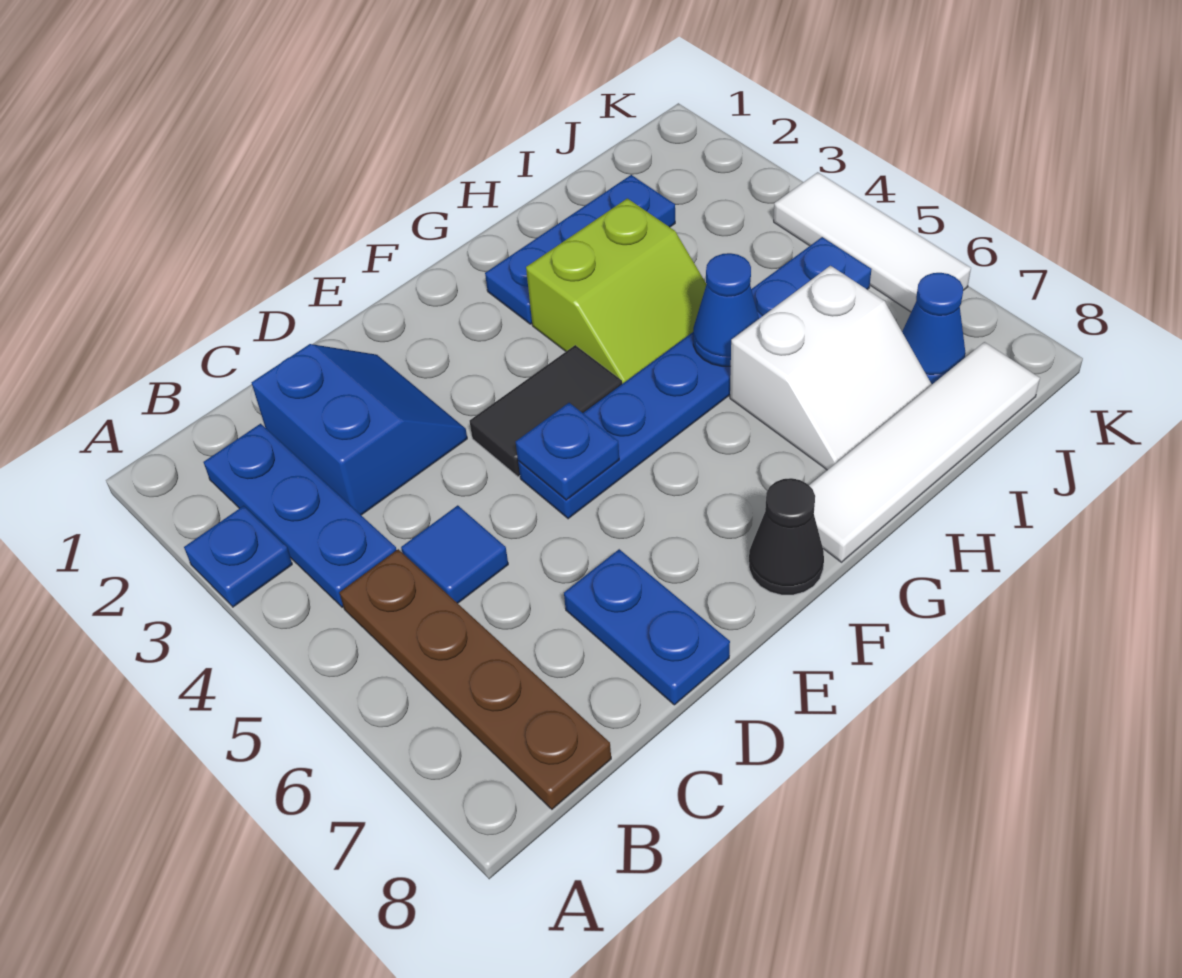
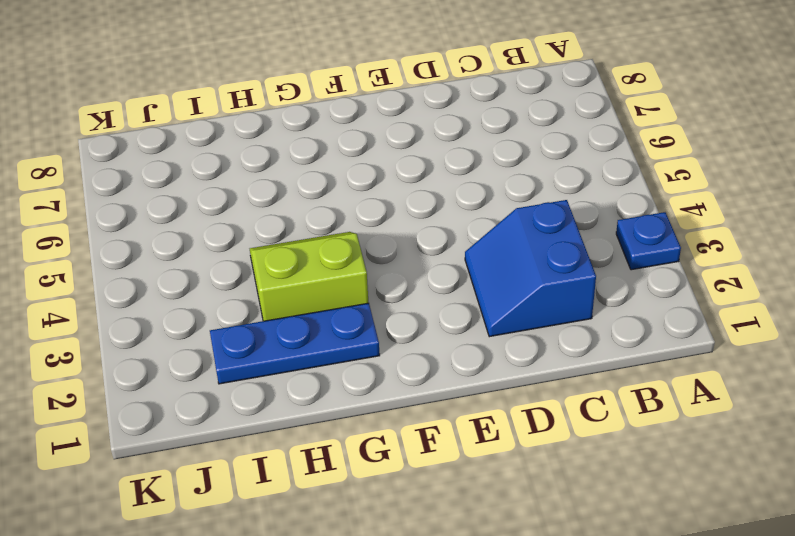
none -> blue plate B2:B4 level 1
none -> brown plate B5:B8 level 1
none -> blue tile C5 level 1

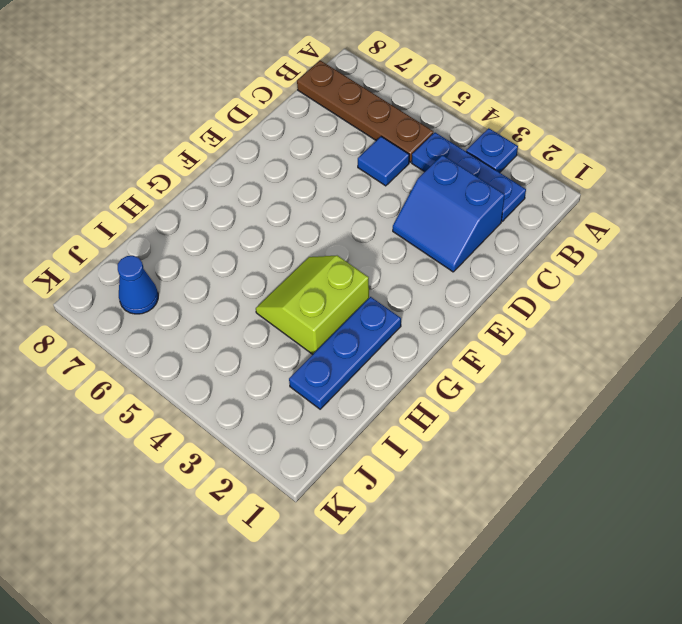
none -> blue plate D7:D8 level 1
none -> black tile E4:F4 level 1
none -> blue plate E5:J5 level 1

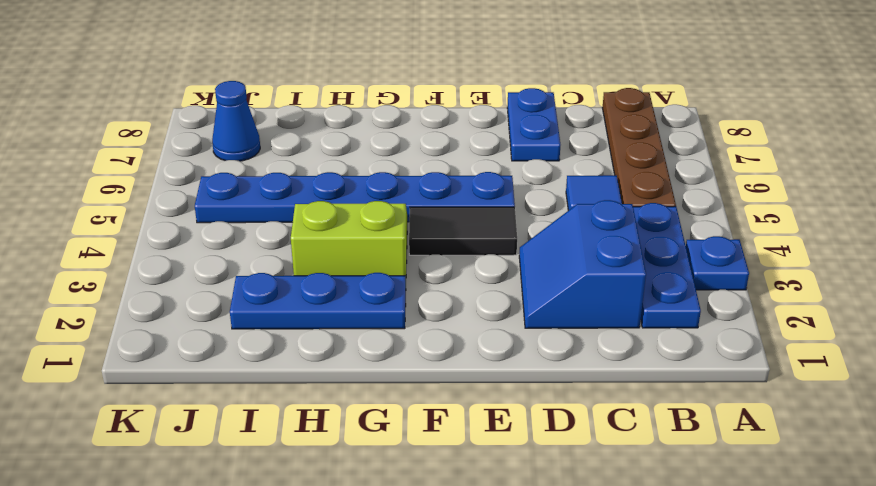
none -> black cone F8 level 1
none -> white tile G8:J8 level 1
none -> white slope H6:I7 level 1 top 6

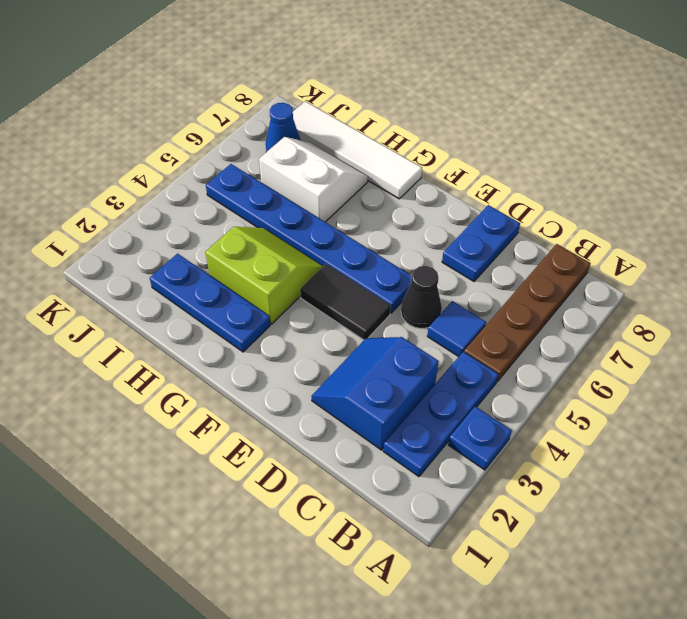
black cone D5 level 1 -> black cone F8 level 1
none -> white tile K4:K6 level 1
none -> blue plate E5 level 2
none -> blue cone H5 level 2

